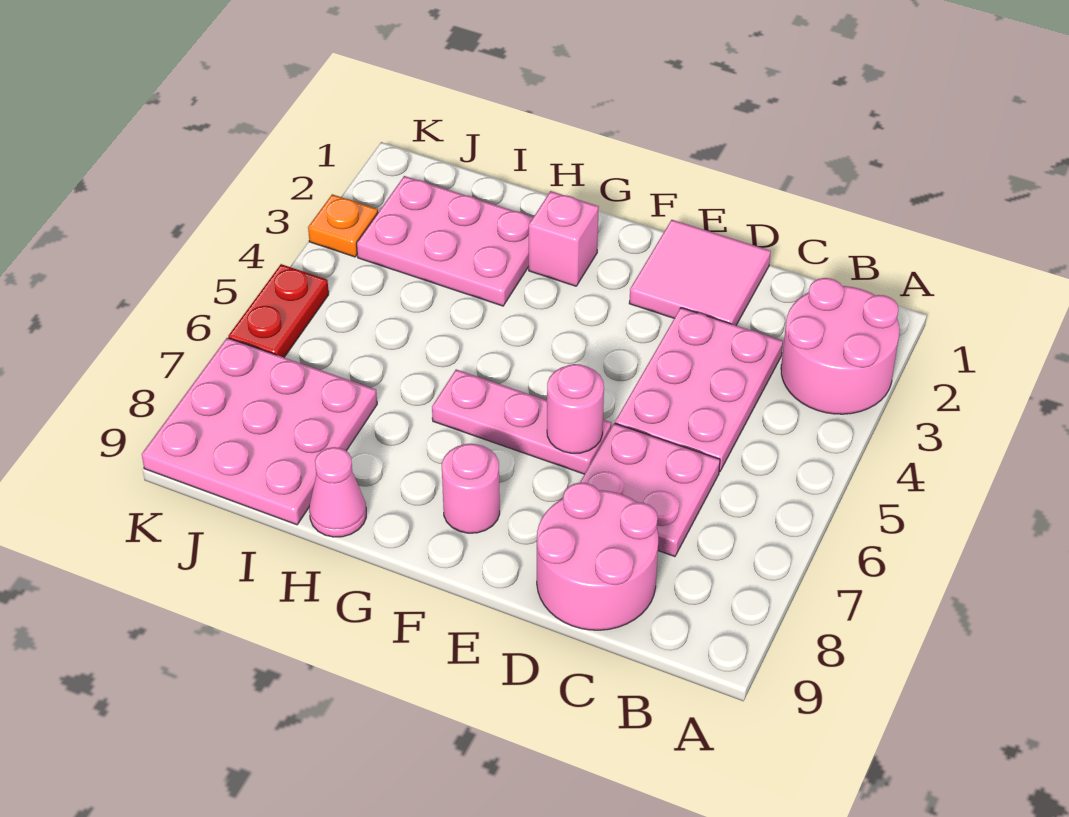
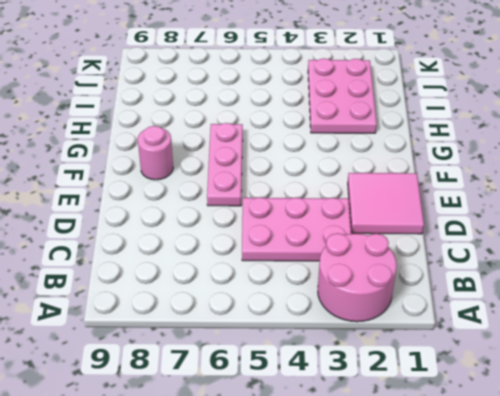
none -> pink plate C6:D7 level 1
none -> pink round brick C8:D9 level 1
none -> pink brick G2 level 1

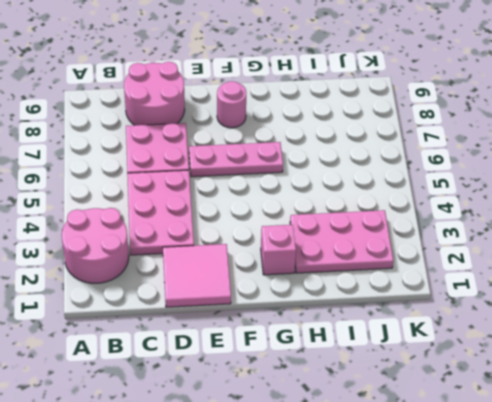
none -> pink cone H9 level 1
none -> pink plate I7:K9 level 1
none -> orange plate K3 level 1

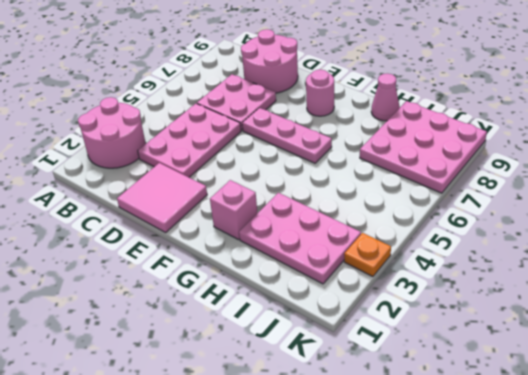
none -> red plate K5:K6 level 1
none -> pink round brick E6 level 2

